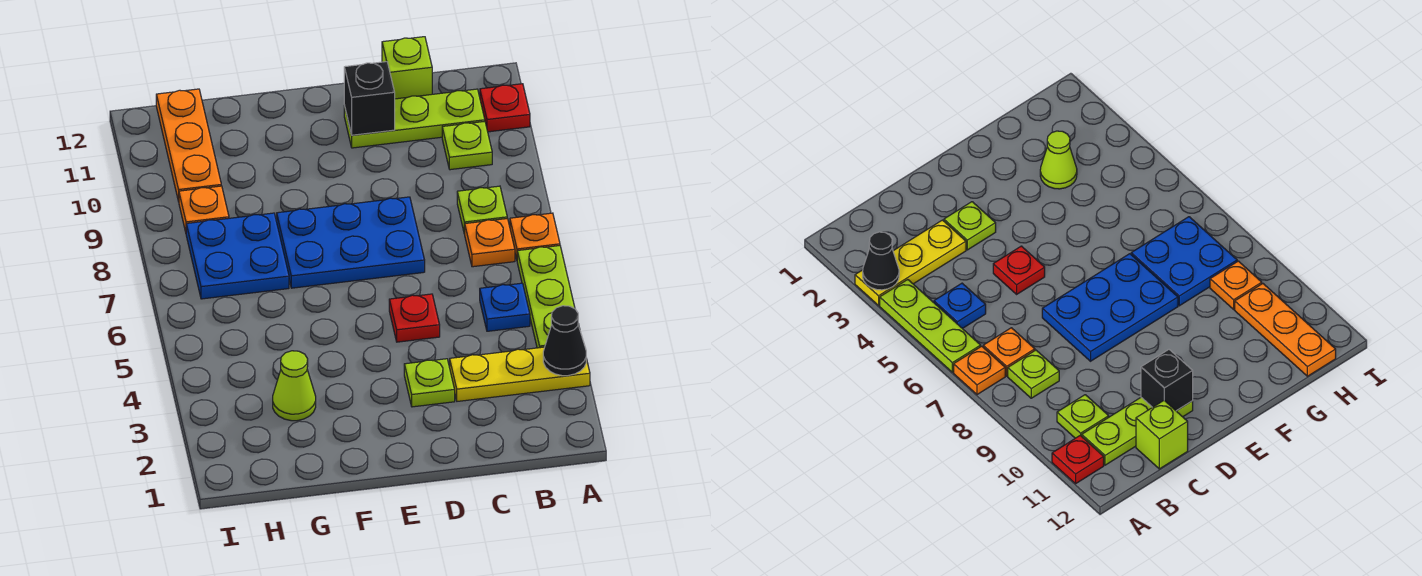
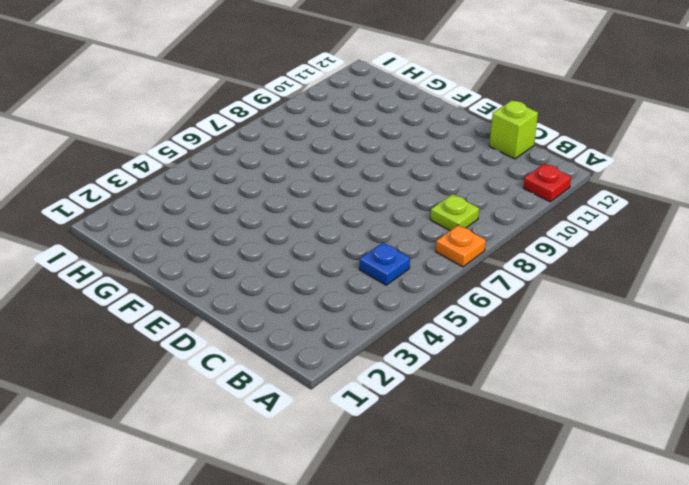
none -> yellow plate A3:C3 level 1
none -> lime plate A4:A6 level 1
none -> orange plate B7 level 1

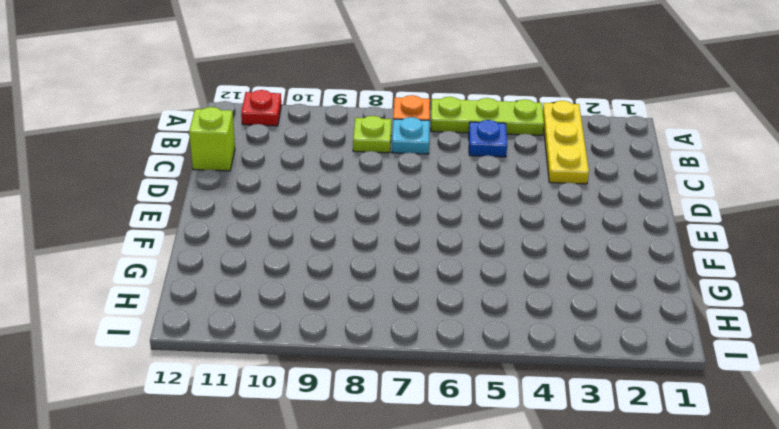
cyan plate B7 level 1 -> orange plate B7 level 1
none -> lime plate B10 level 1
none -> lime plate B11:D11 level 1
none -> lime plate D3 level 1

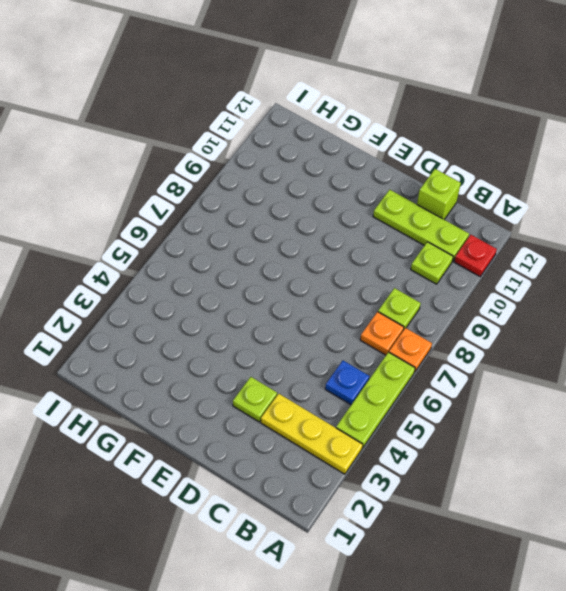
none -> red plate D5 level 1
none -> blue plate D7:F8 level 1
none -> lime cone G3 level 1

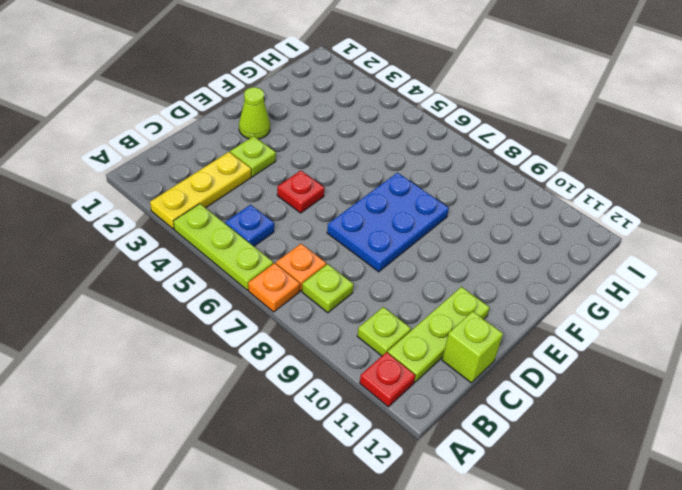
lime cone E2 level 1 -> lime cone G3 level 1
none -> blue plate G7:H8 level 1
none -> orange plate H9 level 1
none -> orange plate H10:H12 level 1

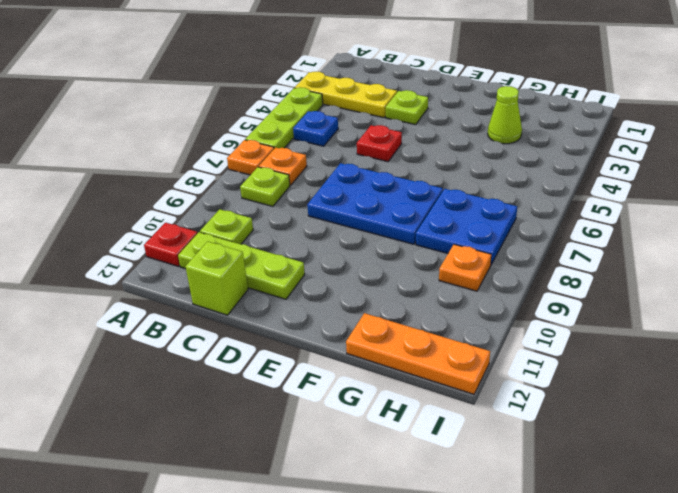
orange plate G12:I12 level 1 -> orange plate H10:H12 level 1
none -> black cone A3 level 2
none -> black brick D11 level 2

